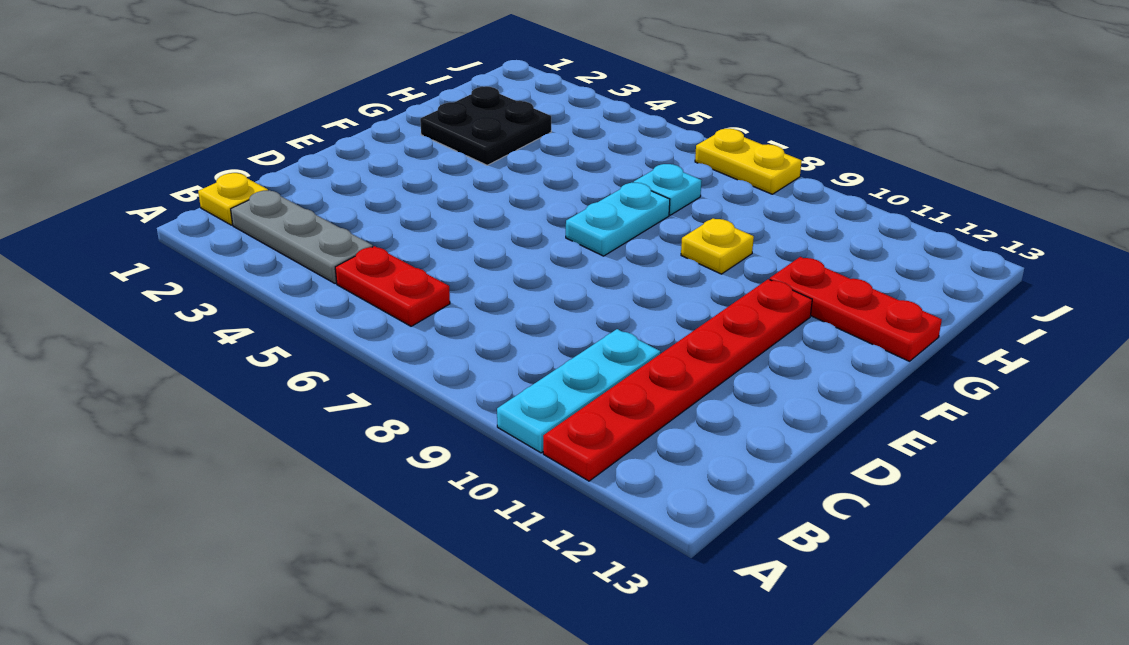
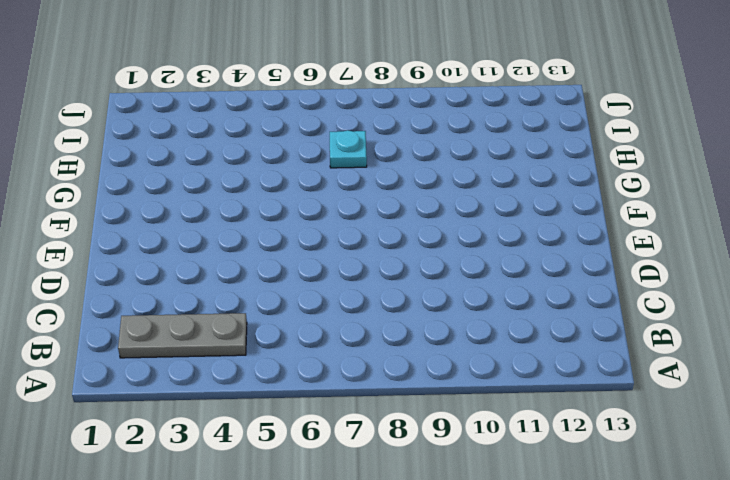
none -> cyan plate A10:C10 level 1
none -> red plate A11:F11 level 1

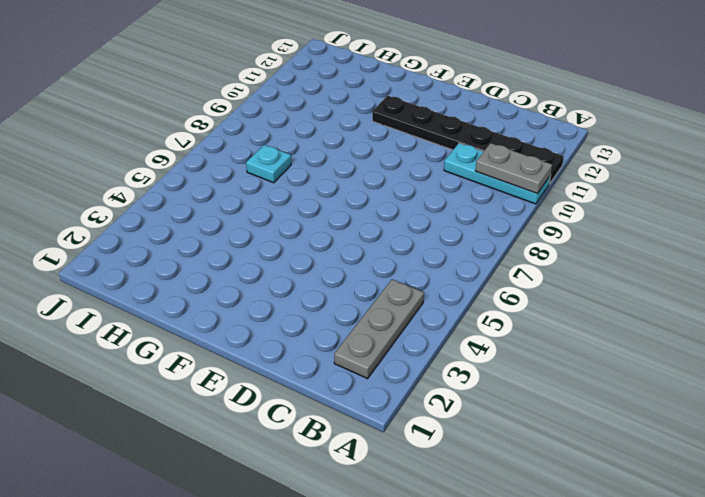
grey plate A10:B10 level 2 -> none
black plate A11:F11 level 1 -> red plate A11:F11 level 1
none -> yellow plate B1 level 1
none -> red plate B5:B6 level 1

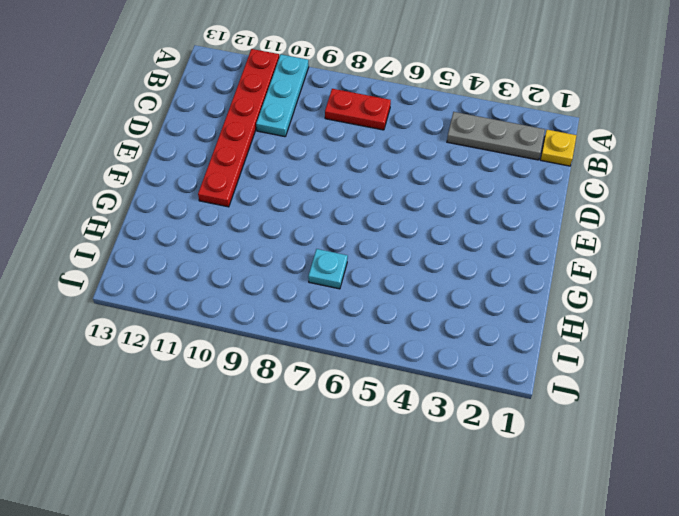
red plate B7:B8 level 1 -> red plate B5:B6 level 1
none -> cyan plate F7:G7 level 1
none -> black plate G2:H3 level 1

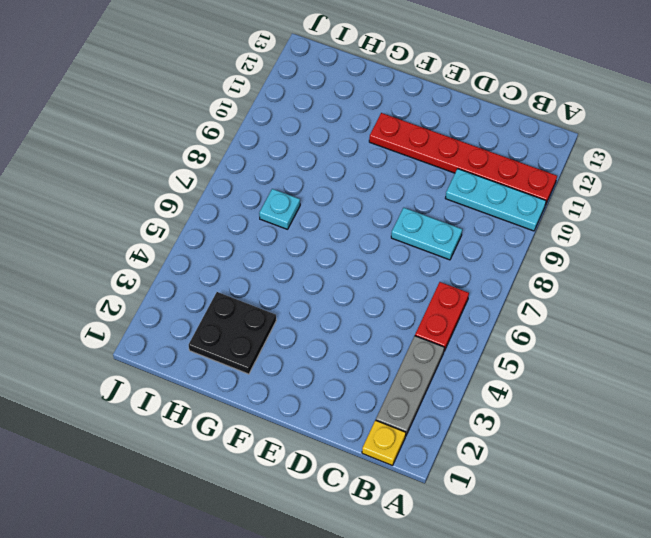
cyan plate C8:D8 level 1 -> cyan plate F7:G7 level 1
none -> yellow plate G9 level 1
none -> red plate G11:G13 level 1

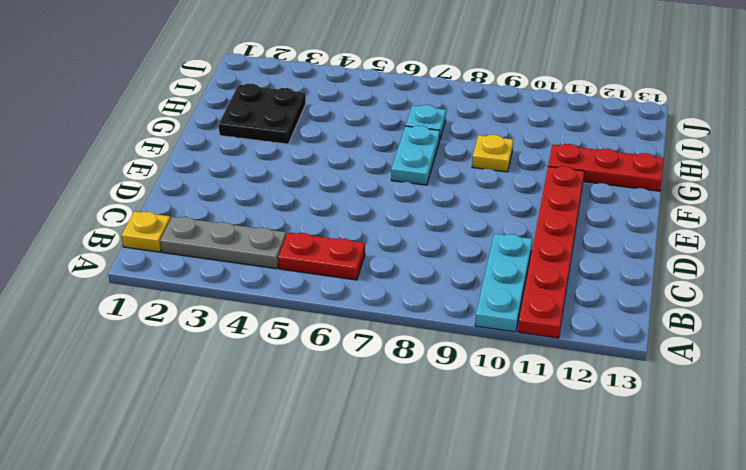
none -> yellow plate J7:J8 level 1

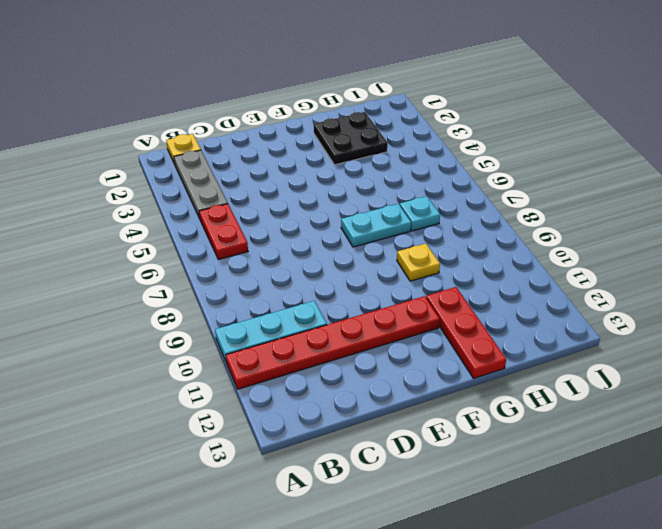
none -> yellow plate J7:J8 level 1

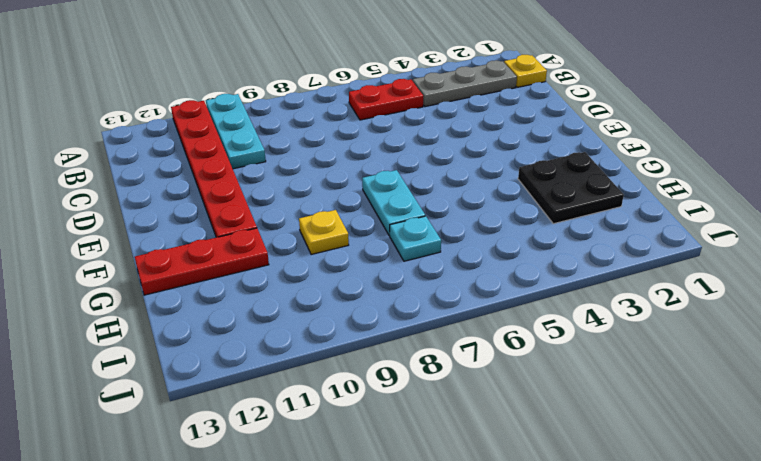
none -> yellow plate J7:J8 level 1

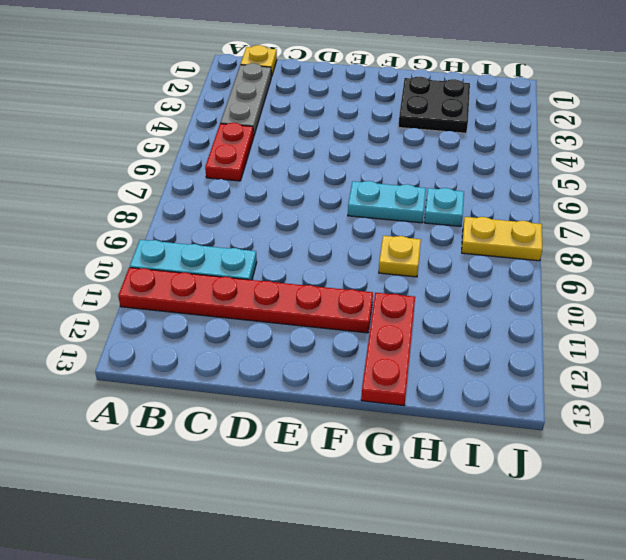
yellow plate I8:J8 level 1 -> yellow plate J7:J8 level 1

